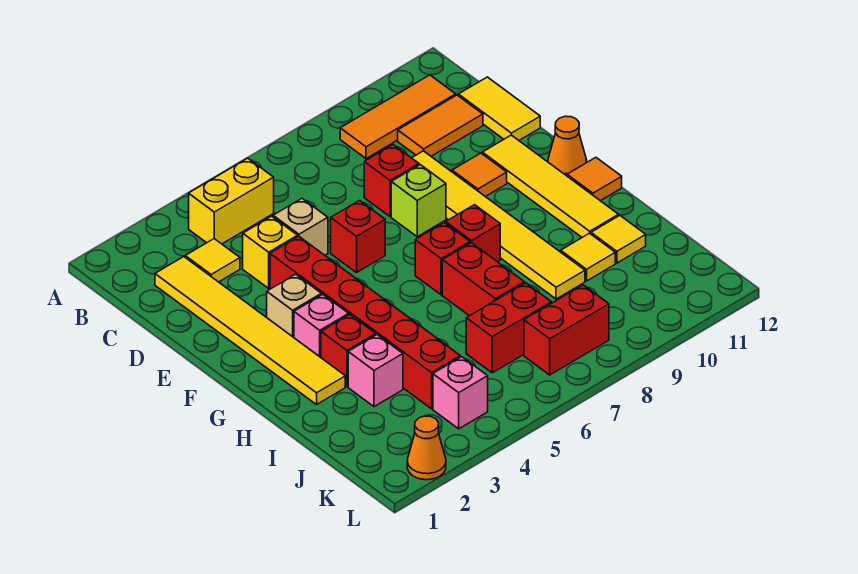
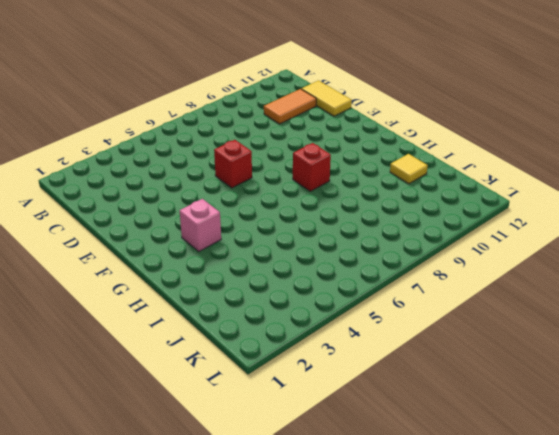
none -> yellow brick B4:B5 level 1
none -> orange tile B9:B11 level 1
none -> yellow tile C2:H2 level 1
none -> yellow tile C3 level 1

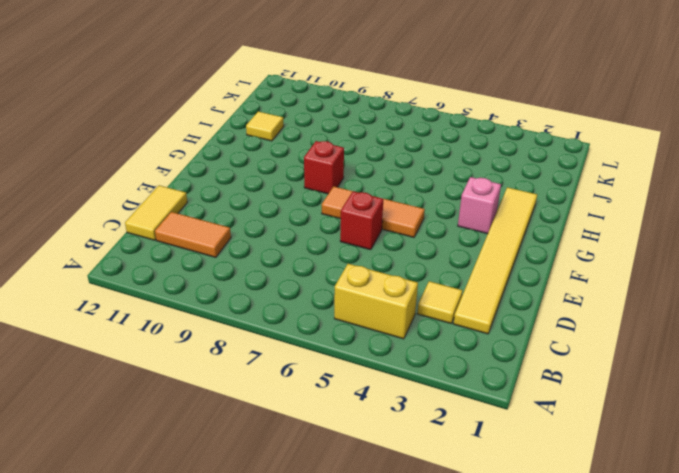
orange tile F5:F7 level 1 -> orange tile B9:B11 level 1
none -> yellow brick D4 level 1
none -> tan brick D5 level 1
none -> red brick D8 level 1
none -> yellow tile D9:I9 level 1

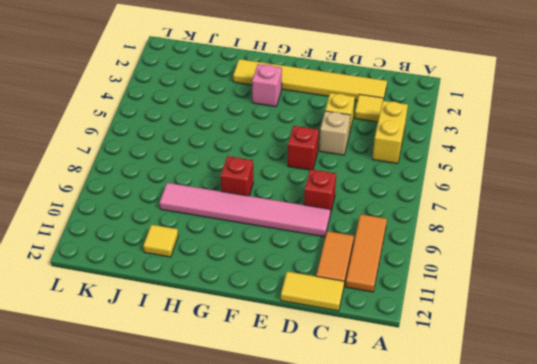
pink tile D9:I9 level 1 -> yellow tile D9:I9 level 1
none -> red brick E4:J4 level 1
none -> lime brick E8 level 1
none -> orange tile E10 level 1
none -> yellow tile E11:H11 level 1

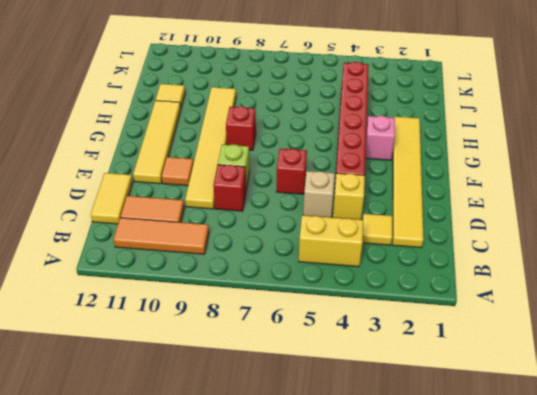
none -> tan brick F3 level 1
none -> orange cone F12 level 1
none -> red brick G7 level 1
none -> orange tile G12 level 1

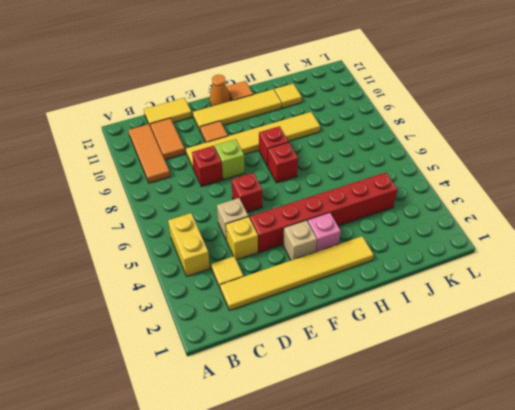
none -> red brick H3 level 1
none -> red brick H7:I7 level 1
none -> pink brick I3 level 1
none -> yellow tile I10 level 1

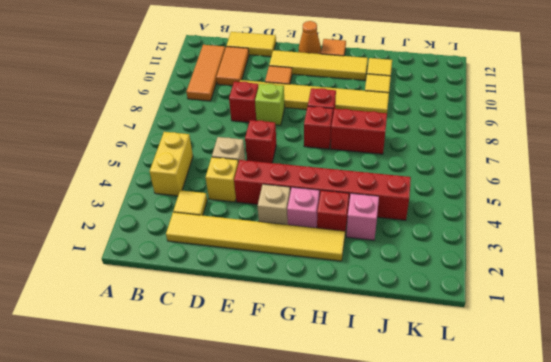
none -> red brick J6:J7 level 1
none -> pink brick K4 level 1
none -> red brick K7:K8 level 1
none -> orange cone L2 level 1

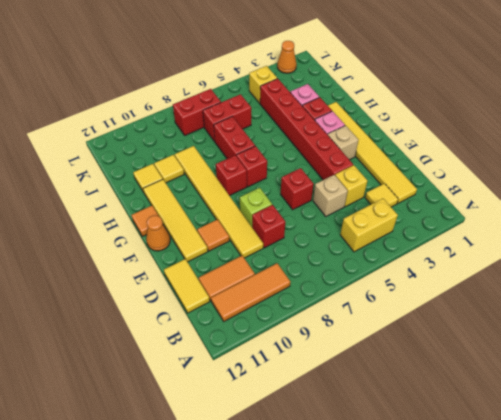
yellow brick K4 level 1 -> pink brick K4 level 1

